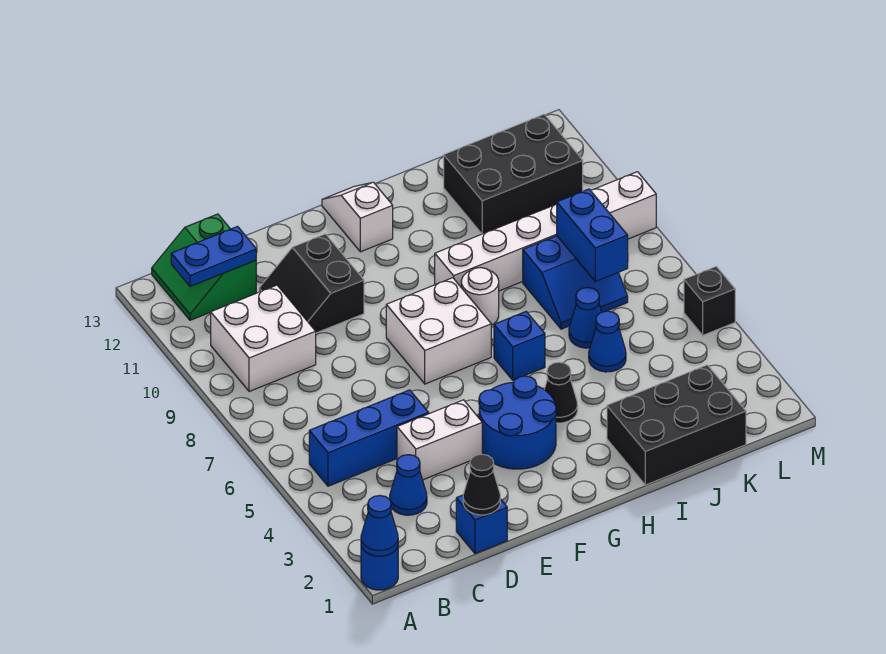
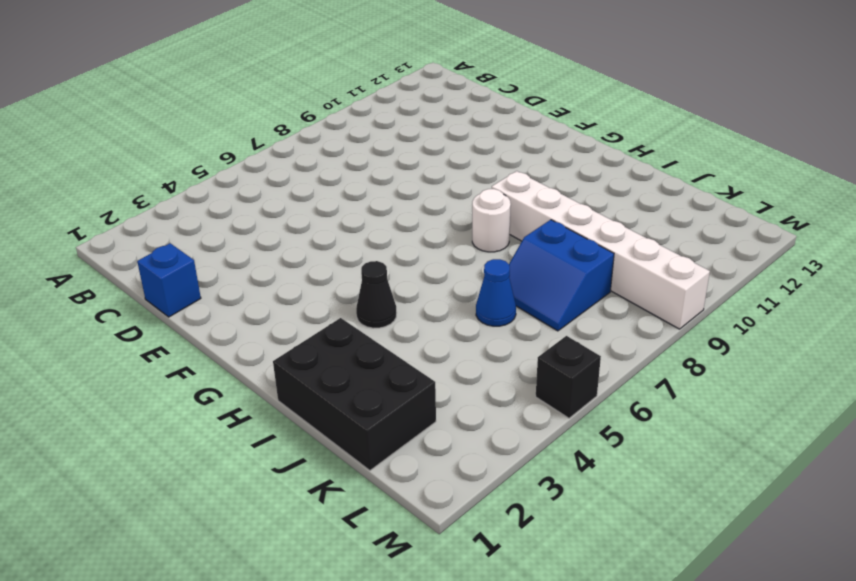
none -> blue round brick A1 level 1
none -> blue brick B5:D5 level 1
none -> white brick B9:C10 level 1

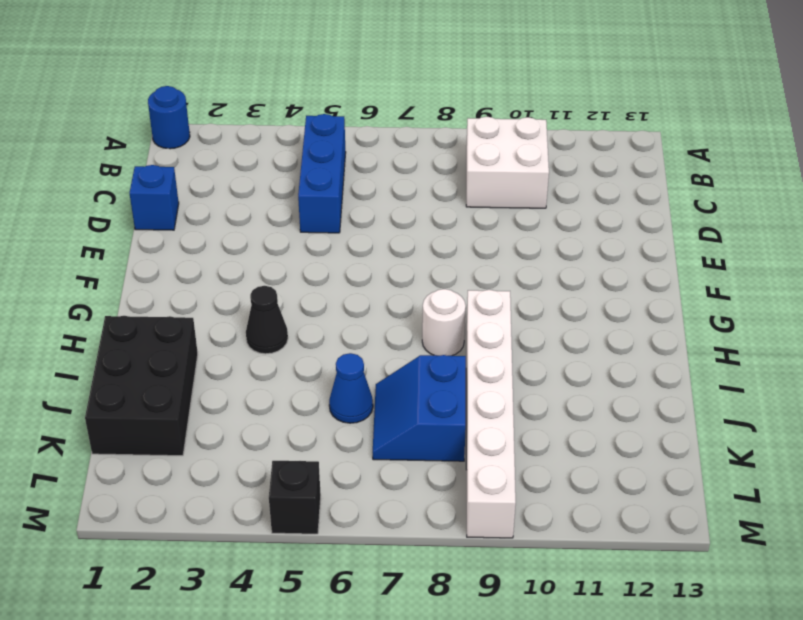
none -> green slope B12:C13 level 1 top C
none -> blue cone C3 level 1
none -> white brick D4:E4 level 1

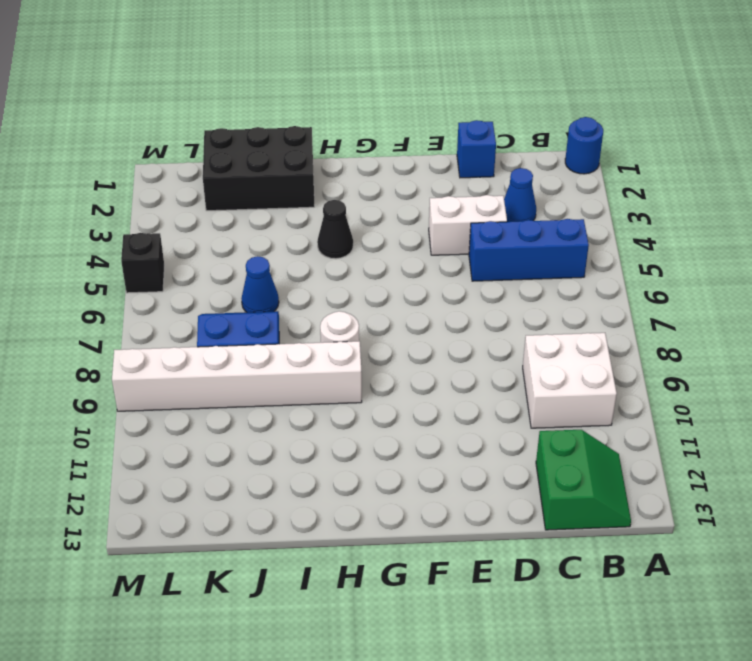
none -> black slope D10:E11 level 1 top E
none -> blue round brick F3:G4 level 1
none -> white brick F7:G8 level 1

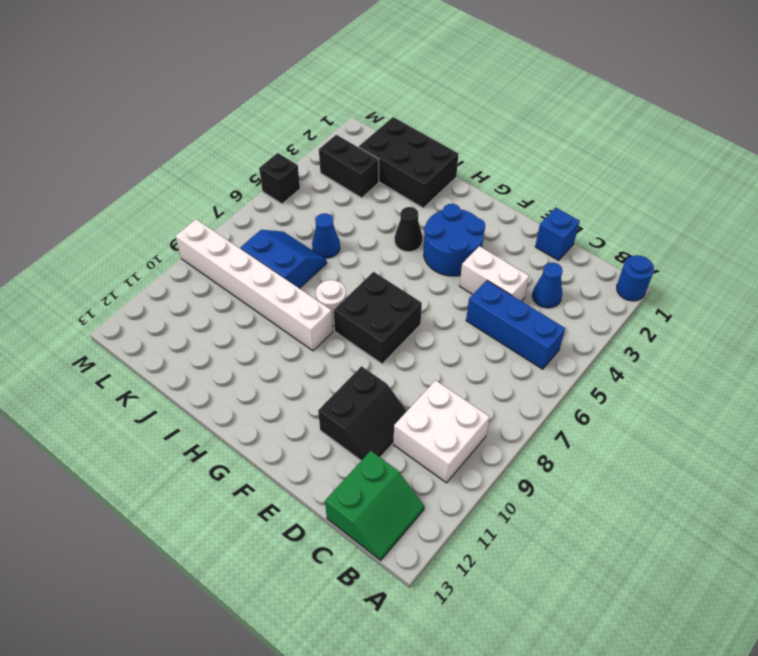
black brick F7:G8 level 1 -> white brick F7:G8 level 1
black brick K3:L3 level 1 -> none
none -> white slope G12:G13 level 1 top 12
none -> blue brick H6 level 1
none -> blue cone J5 level 1

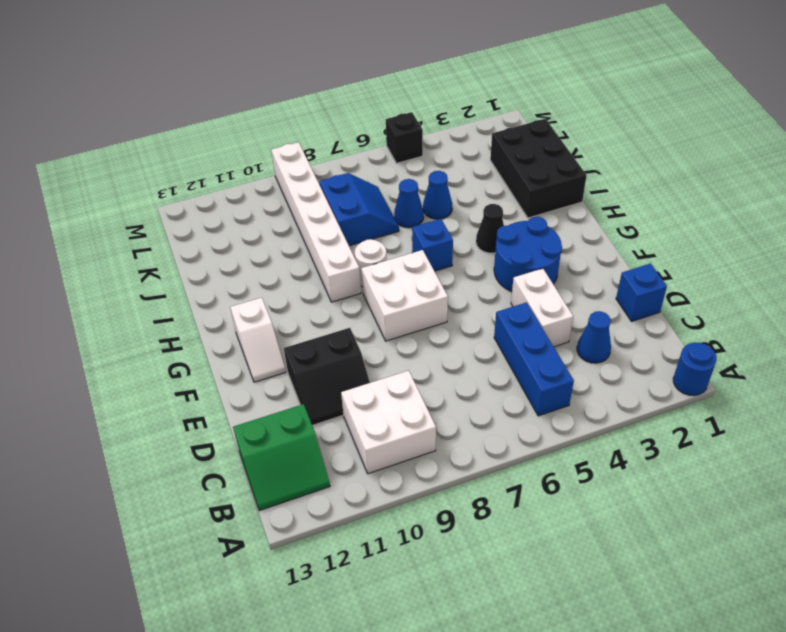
white slope F12:G12 level 1 top G -> white slope G12:G13 level 1 top 12
none -> black brick J11:L12 level 1
none -> blue cone A1 level 2
none -> blue plate B12:C12 level 2

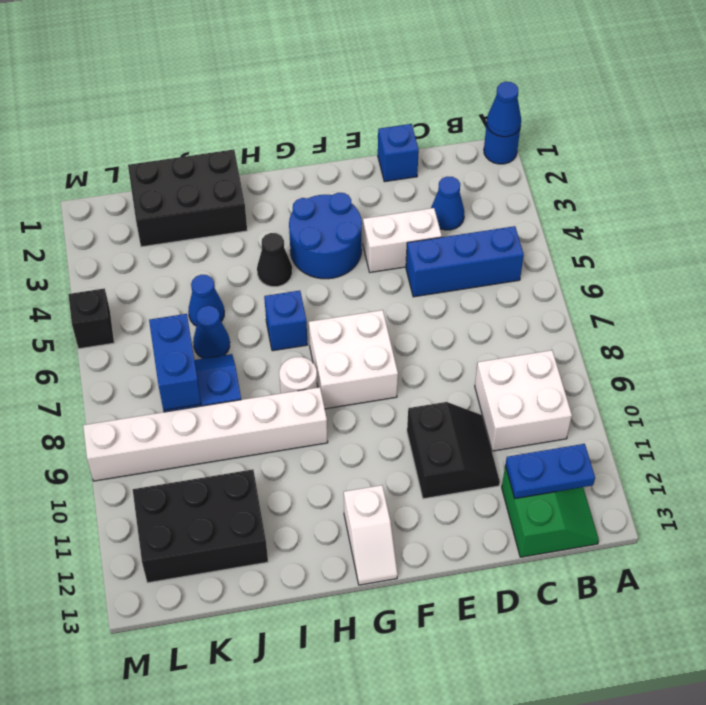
none -> black cone D1 level 2

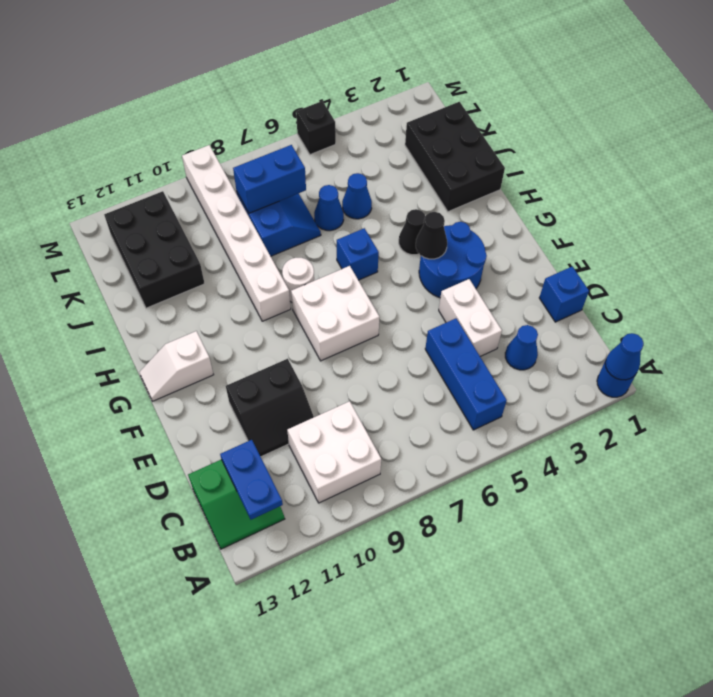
black cone G4 level 2 -> black cone D1 level 2

